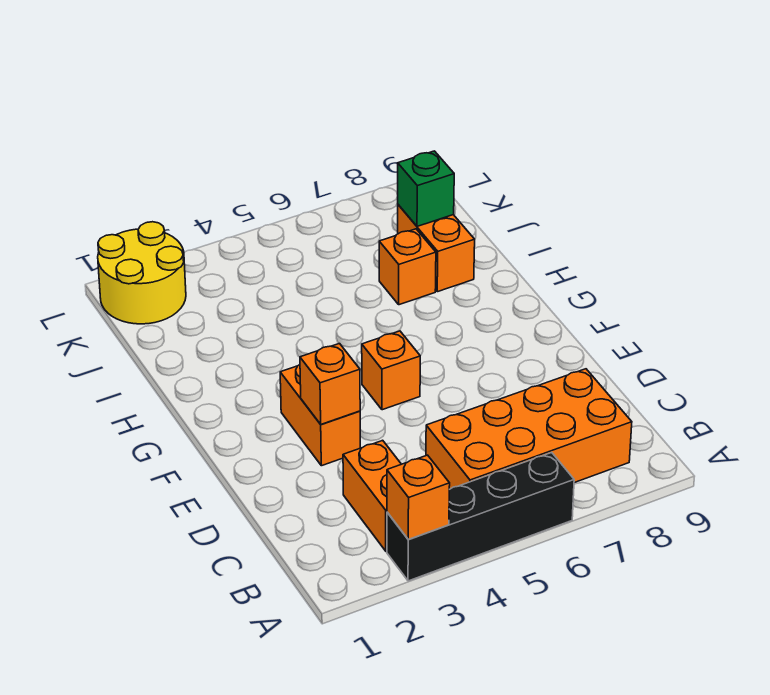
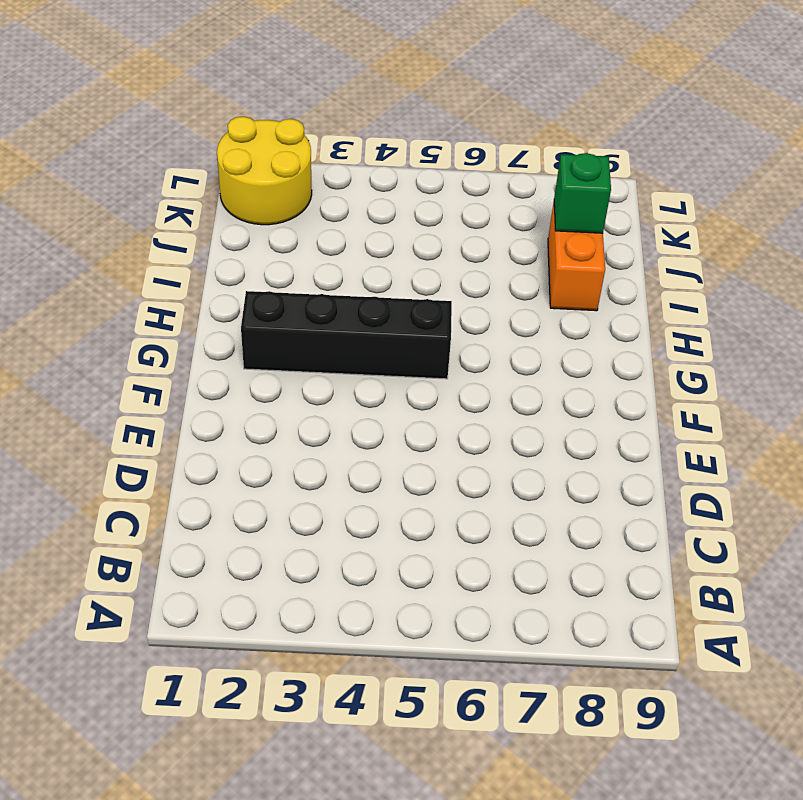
black brick G2:G5 level 1 -> black brick A3:A6 level 1
none -> orange brick B3:C3 level 1
none -> orange brick B5:C8 level 1

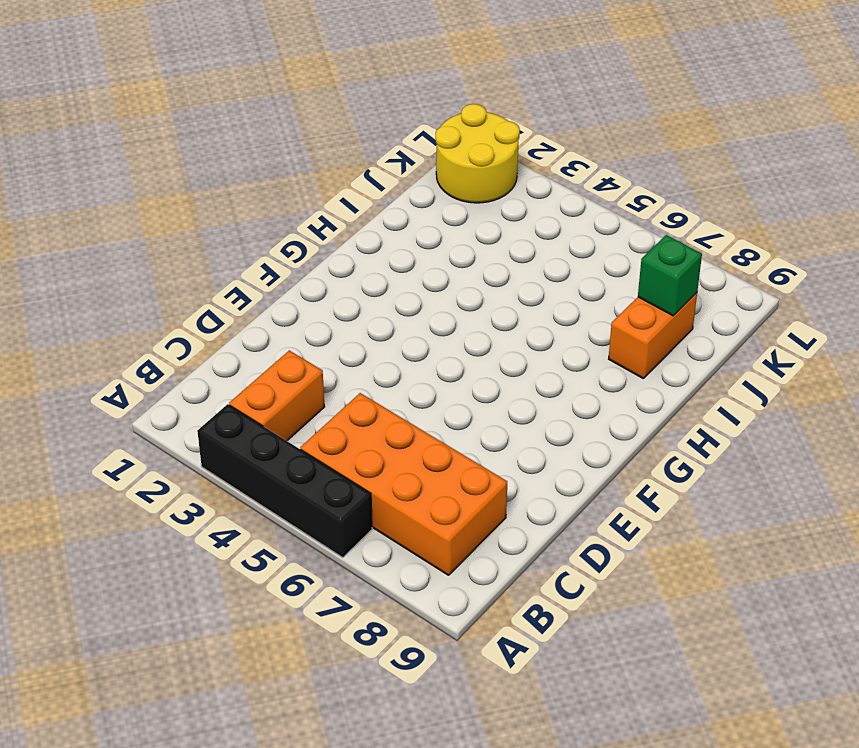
none -> orange brick E3:F3 level 1
none -> orange brick F5 level 1

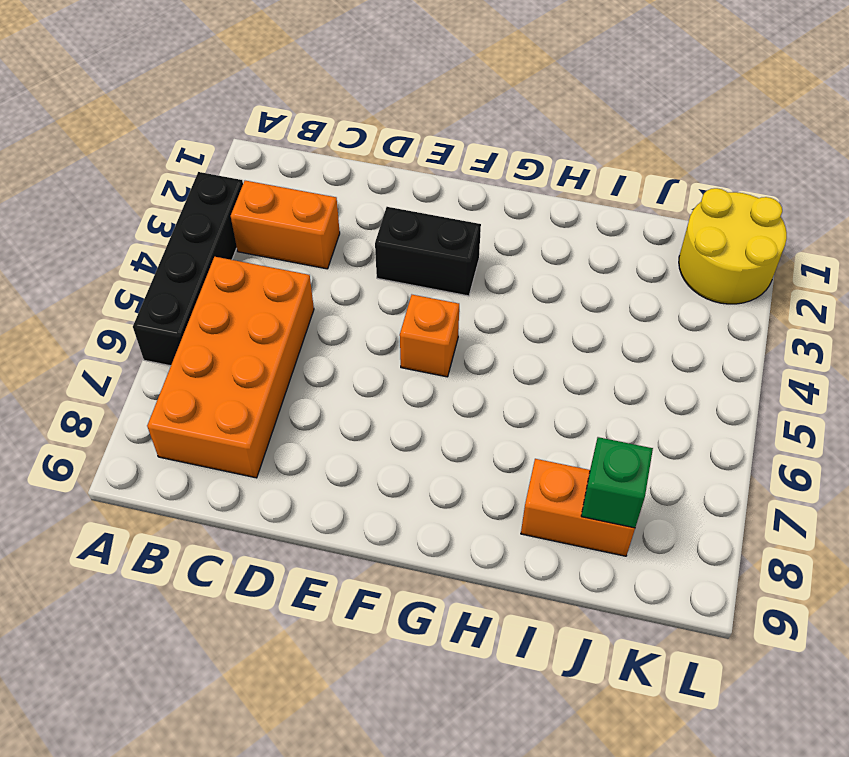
black brick E3:F3 level 1 -> orange brick E3:F3 level 1
none -> orange brick I7 level 1
none -> orange brick A3 level 2

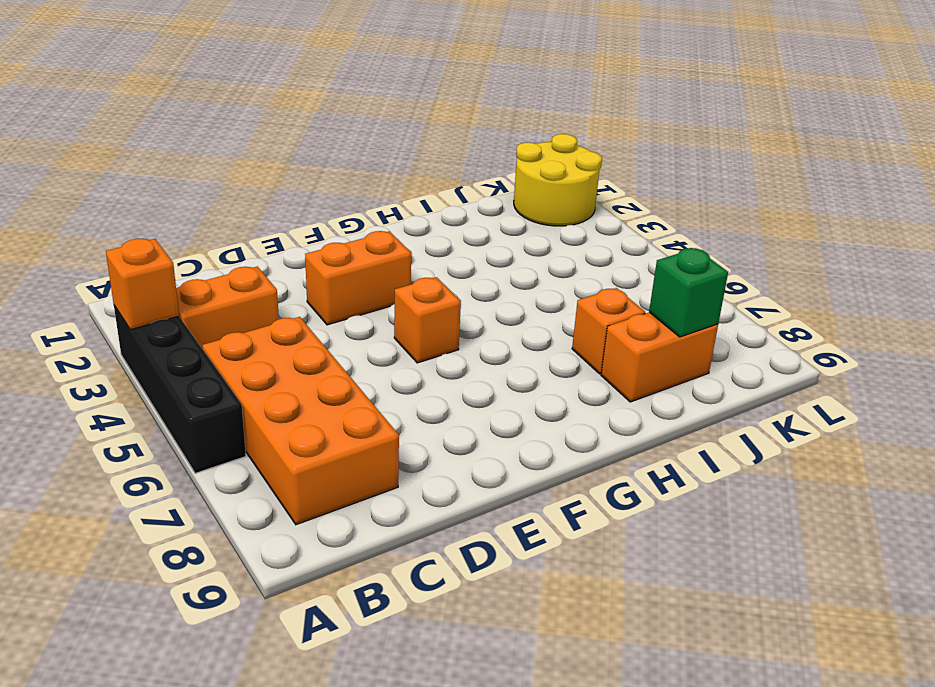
none -> orange brick E3 level 2

